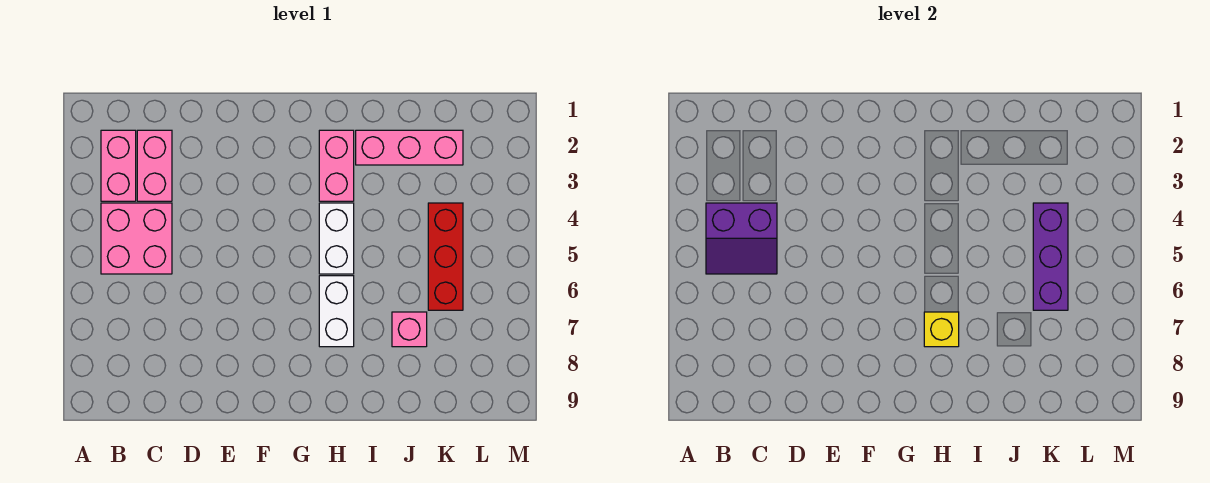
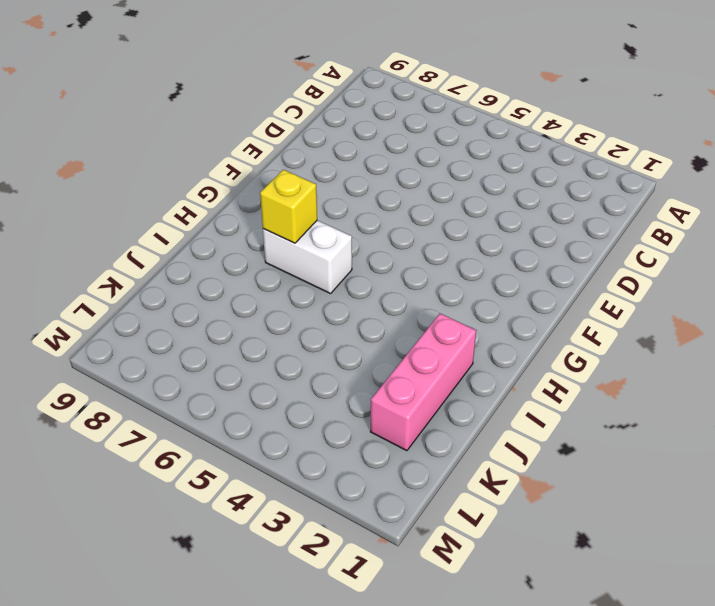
none -> pink brick B2:B3 level 1
none -> pink brick B4:C5 level 1
none -> pink brick C2:C3 level 1

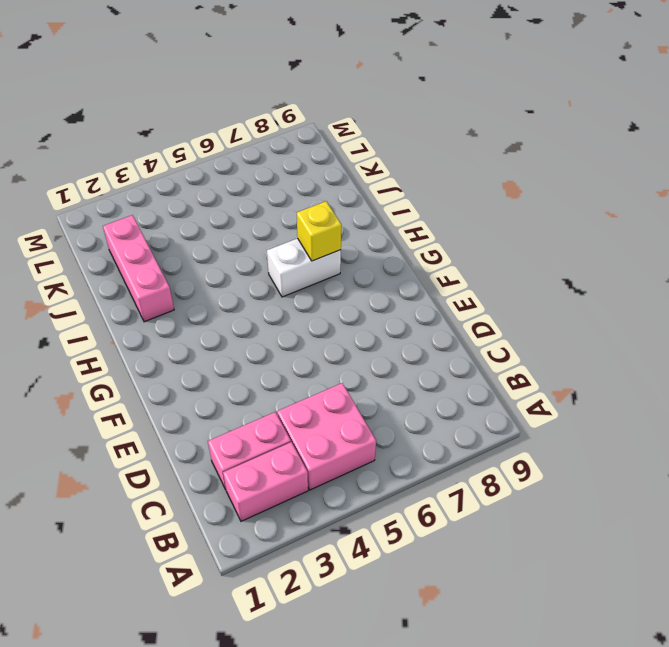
none -> pink brick H2:H3 level 1
none -> white brick H4:H5 level 1
none -> pink brick J7 level 1

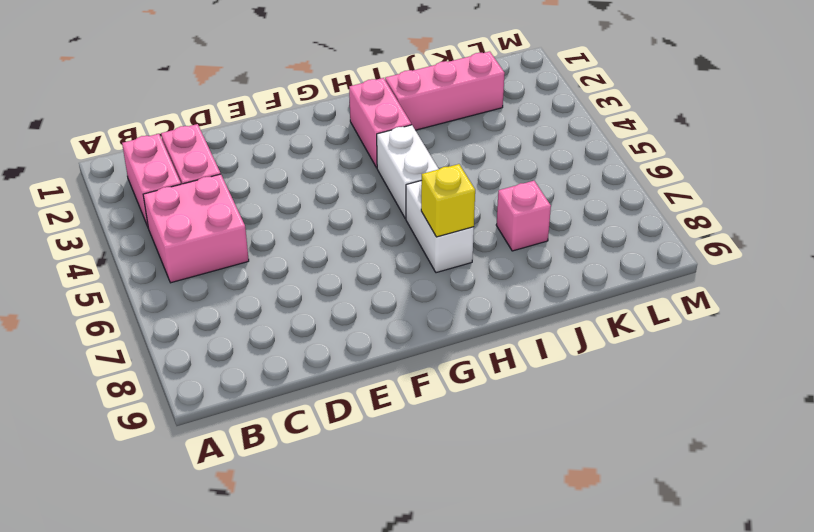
none -> red brick K4:K6 level 1
none -> purple slope B4:C5 level 2 top 4
none -> purple brick K4:K6 level 2

